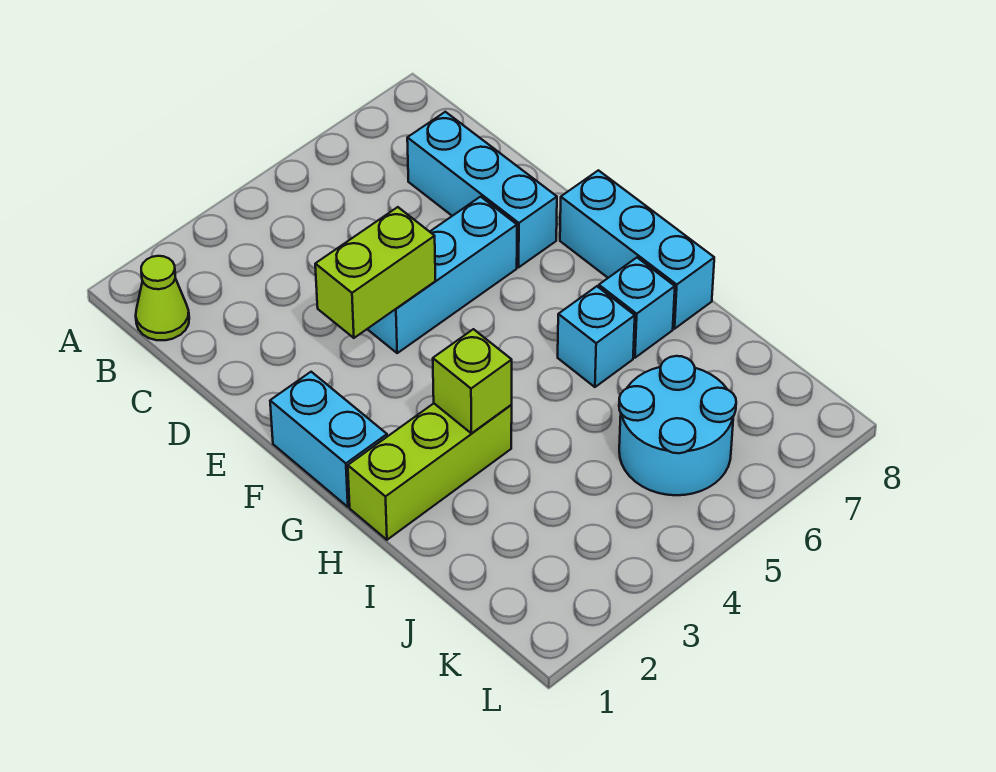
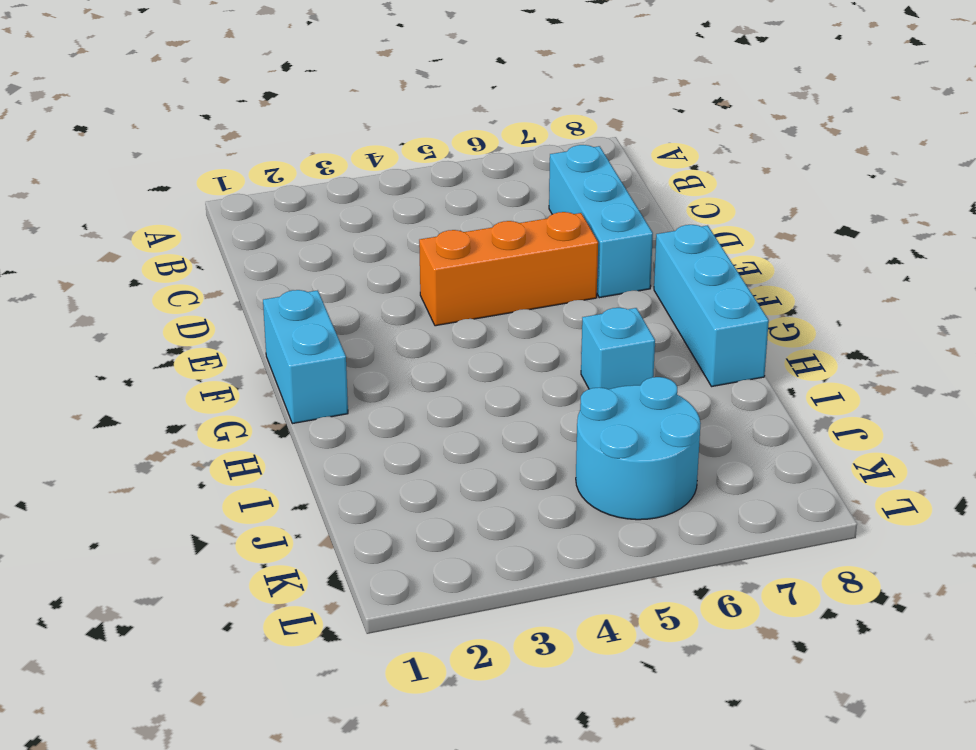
orange brick E4:E6 level 1 -> cyan brick E4:E6 level 1
none -> lime cone B1 level 1
none -> lime brick H1:H3 level 1

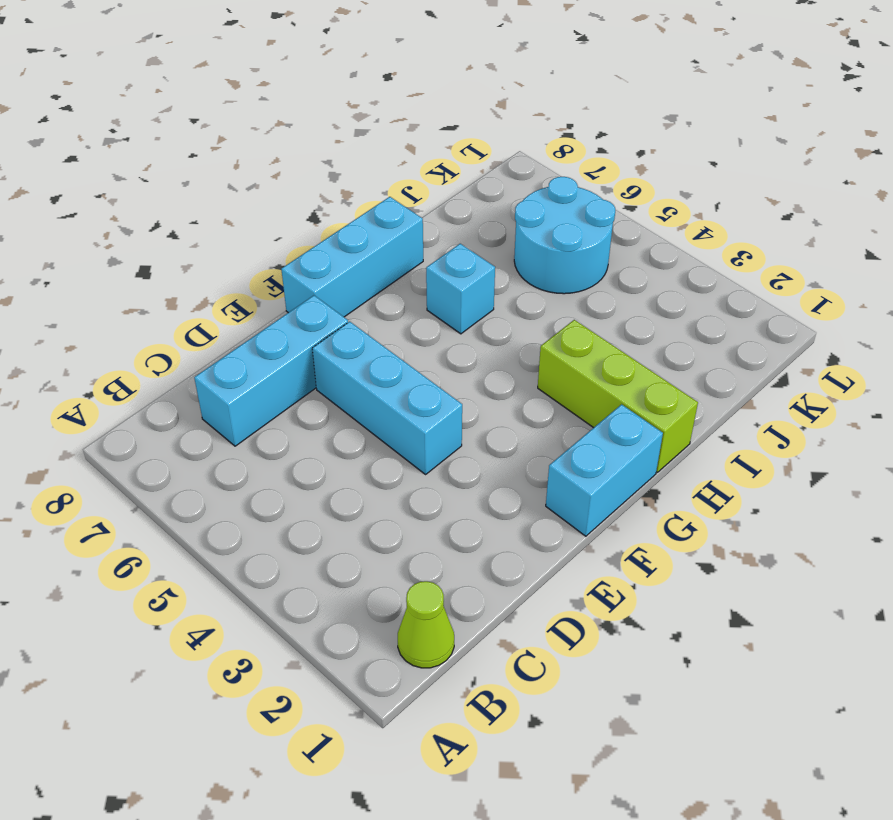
none -> cyan brick H7 level 1
none -> lime brick E3:E4 level 2

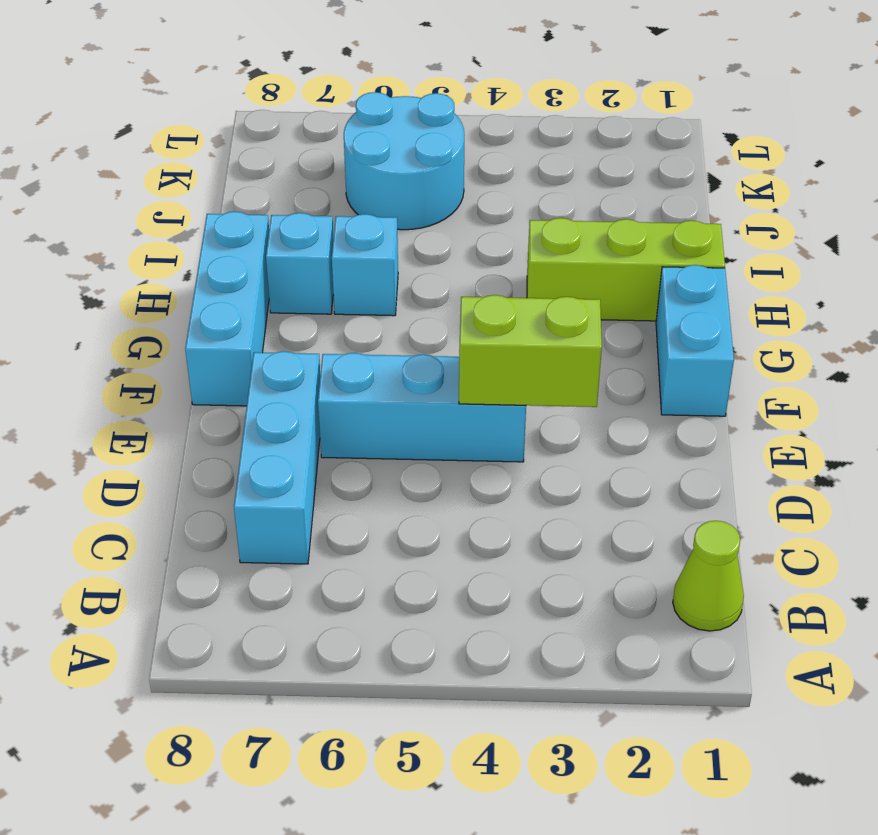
none -> lime brick H3 level 2

